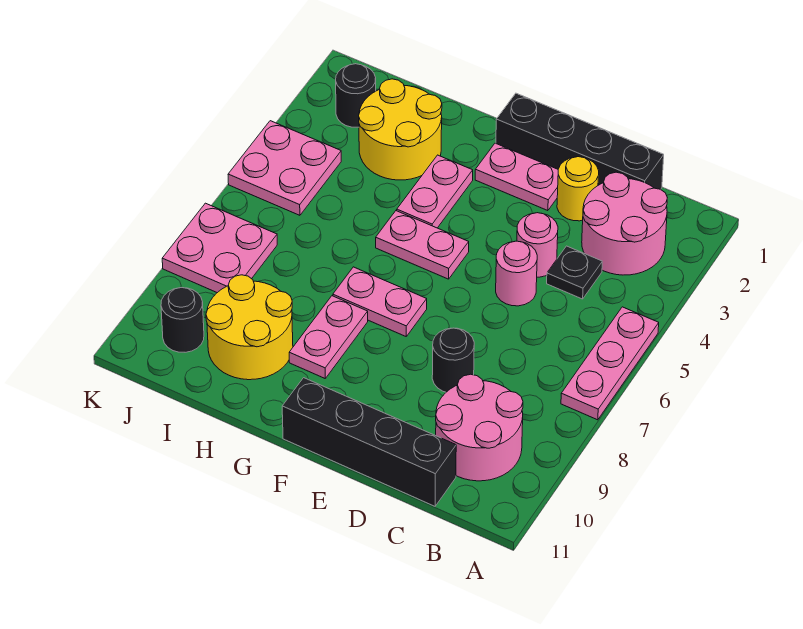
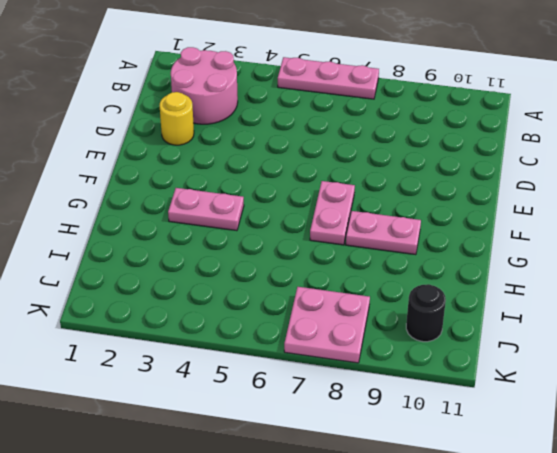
none -> pink round brick B9:C10 level 1
none -> black brick C1:F1 level 1
none -> black plate C4 level 1

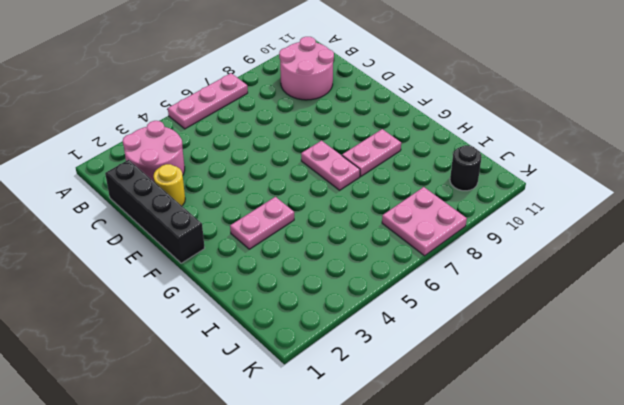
none -> black plate C4 level 1
none -> black brick C11:F11 level 1
none -> pink round brick D4 level 1

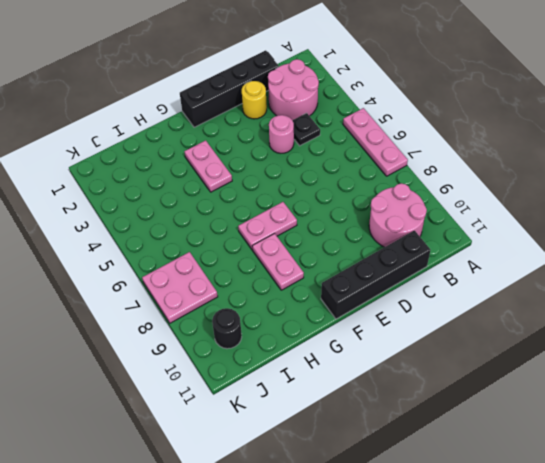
none -> pink round brick D5 level 1
none -> black round brick D8 level 1
none -> pink plate E2:F2 level 1

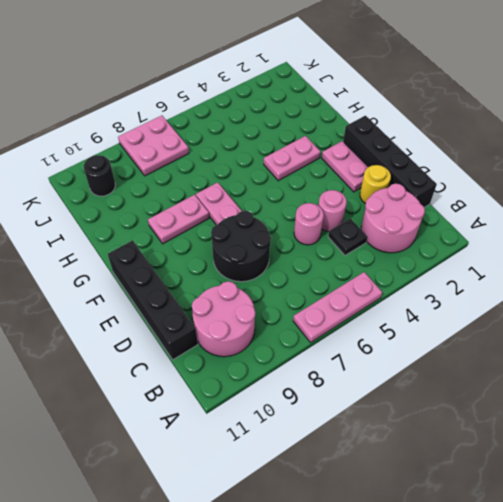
black round brick D7:E8 level 1 -> black round brick D8 level 1
none -> pink plate F5:G5 level 1
none -> yellow round brick H2:I3 level 1
none -> yellow round brick H9:I10 level 1

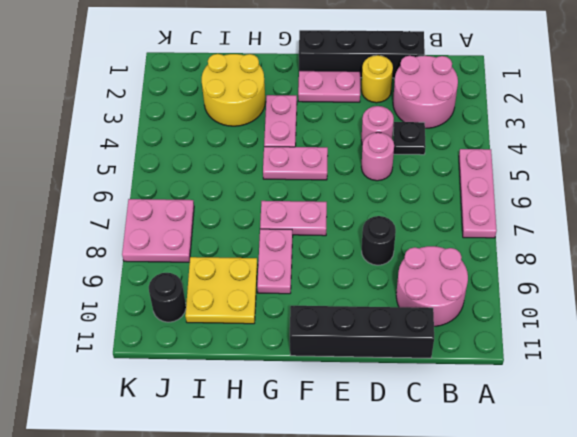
yellow plate H9:I10 level 1 -> yellow round brick H9:I10 level 1
none -> black round brick J2 level 1
none -> pink plate J4:K5 level 1

